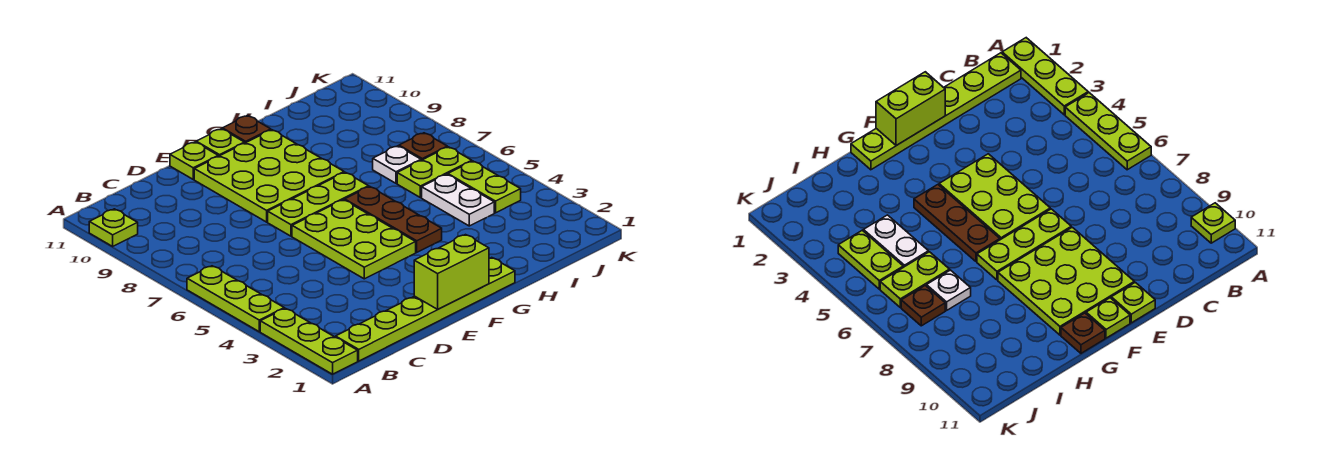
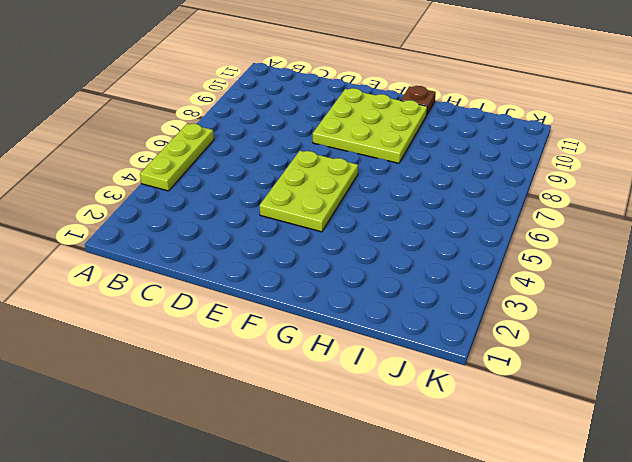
none -> lime plate A1:A3 level 1
none -> lime plate A10 level 1
none -> lime plate B1:G1 level 1

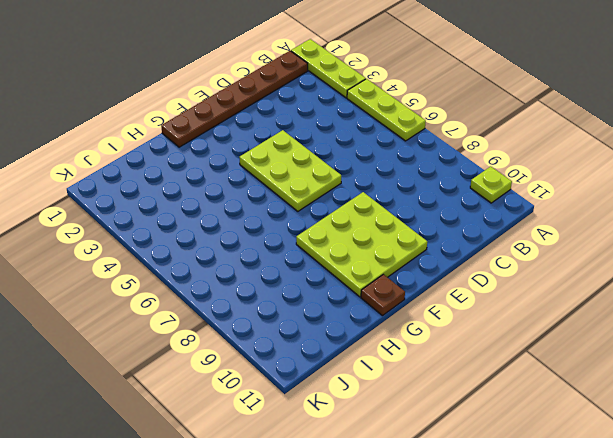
brown plate B1:G1 level 1 -> lime plate B1:G1 level 1
none -> lime plate E7:G7 level 1
none -> lime plate E11 level 1
none -> lime plate F11 level 1

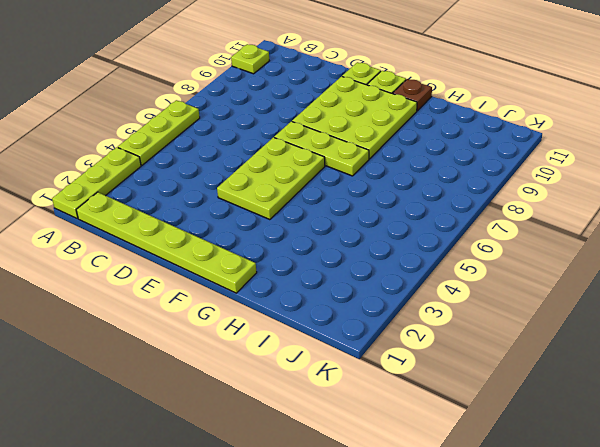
none -> brown plate G4:G6 level 1
none -> white plate I4:I5 level 1
none -> lime plate I6:J6 level 1

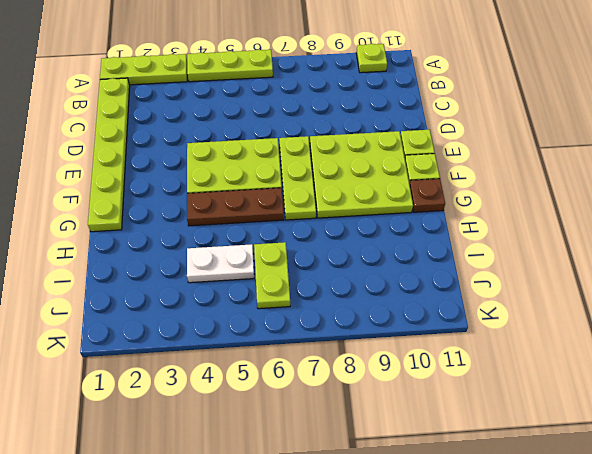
none -> white plate I7 level 1
none -> lime plate J4:J5 level 1
none -> brown plate J7 level 1

